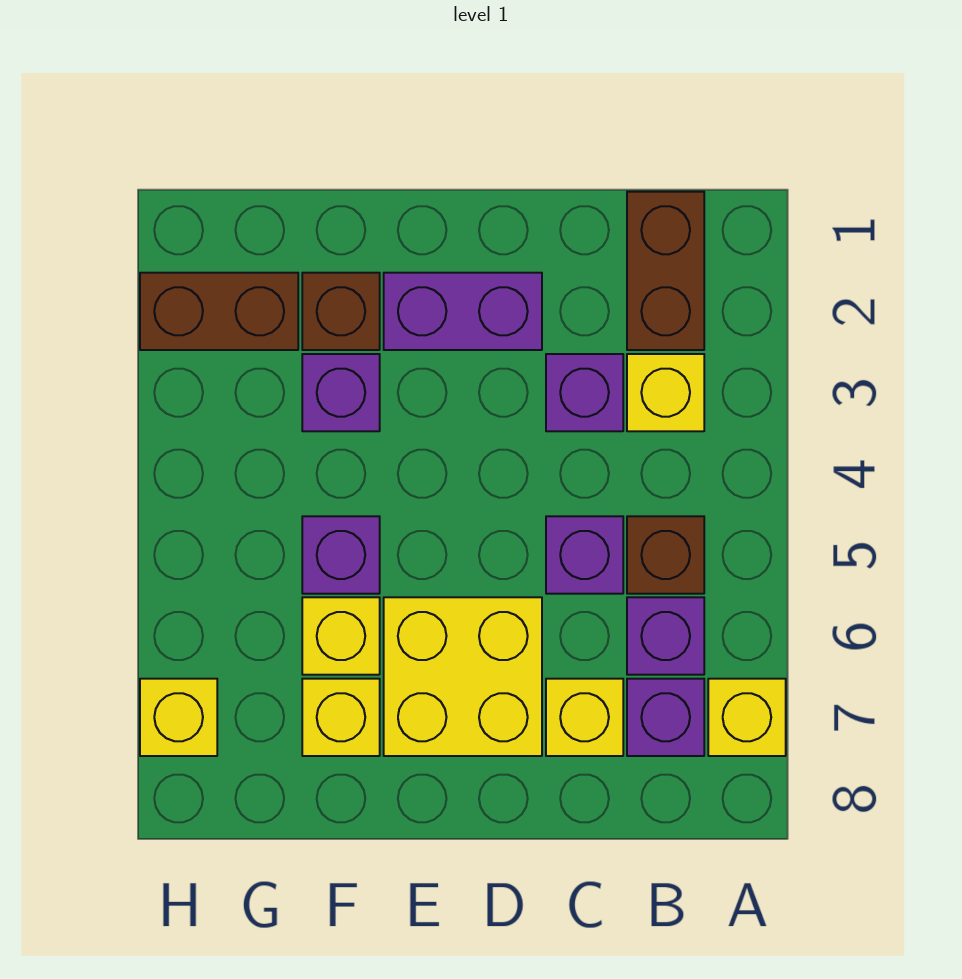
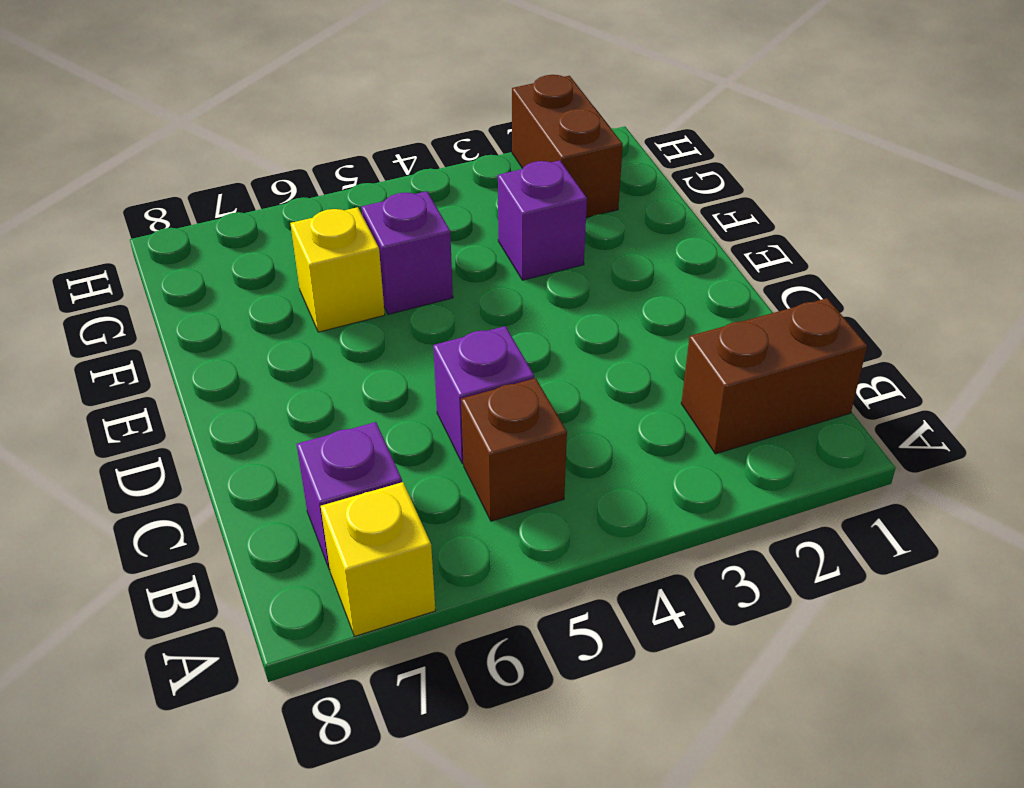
none -> yellow brick B3 level 1
none -> purple brick B6 level 1
none -> purple brick C3 level 1

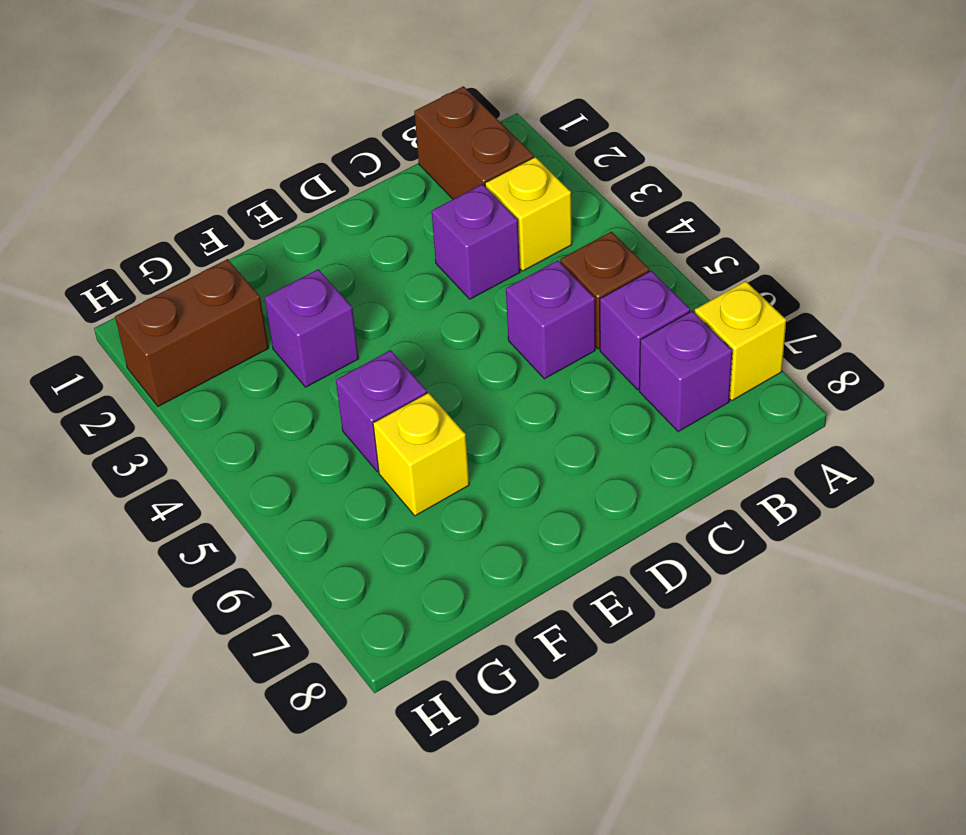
none -> yellow brick C7 level 1
none -> purple brick D2:E2 level 1
none -> yellow brick D6:E7 level 1

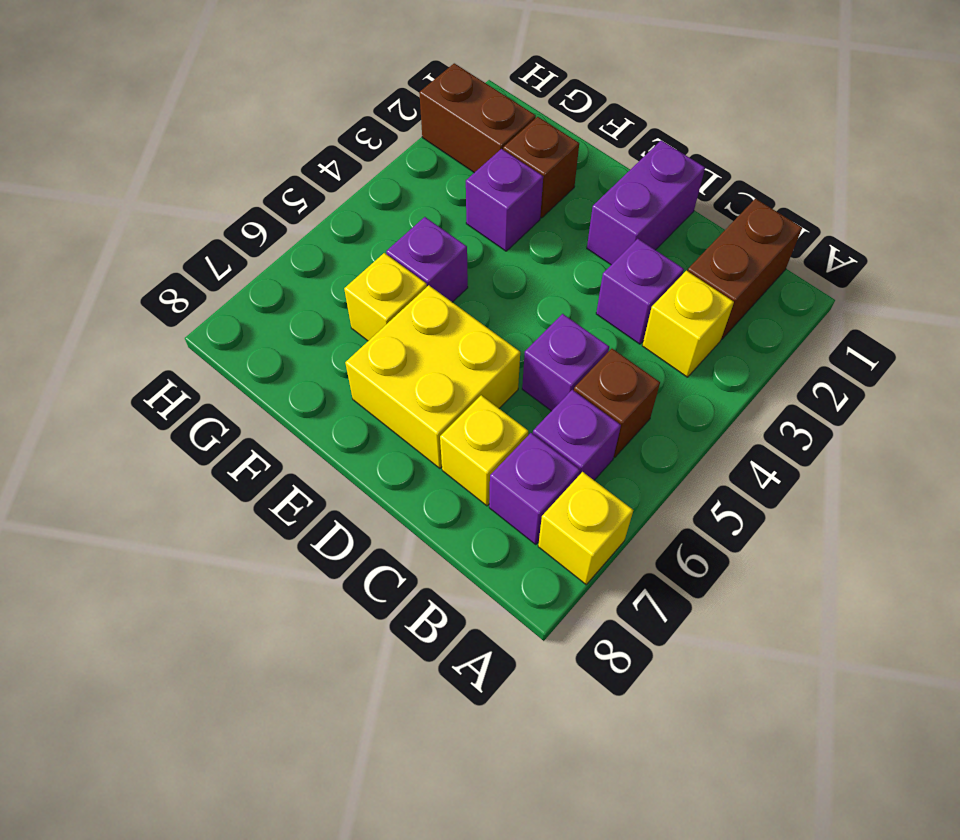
purple brick D1:D2 level 1 -> purple brick D2:E2 level 1
none -> yellow brick F7 level 1
none -> yellow brick H7 level 1

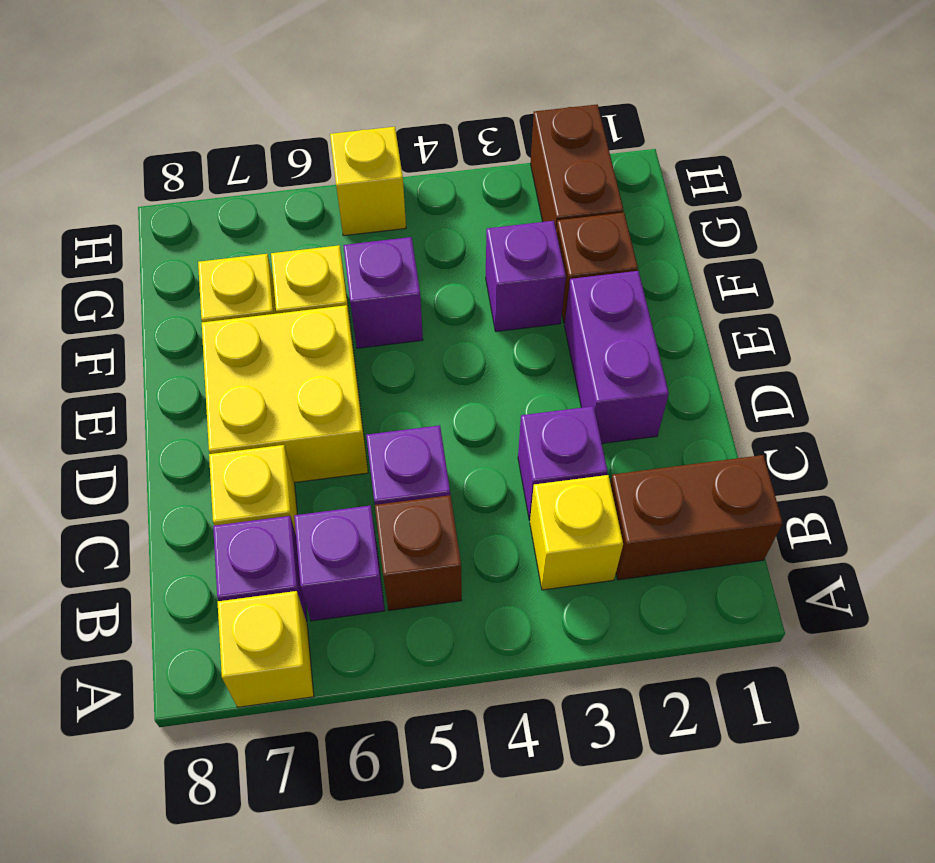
yellow brick H5 level 1 -> yellow brick H7 level 1

